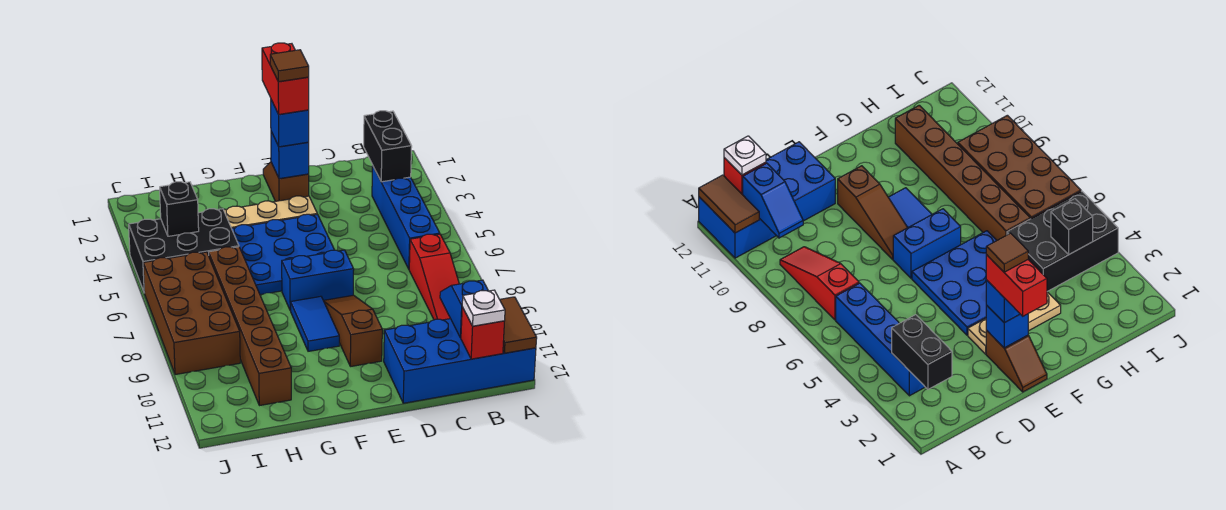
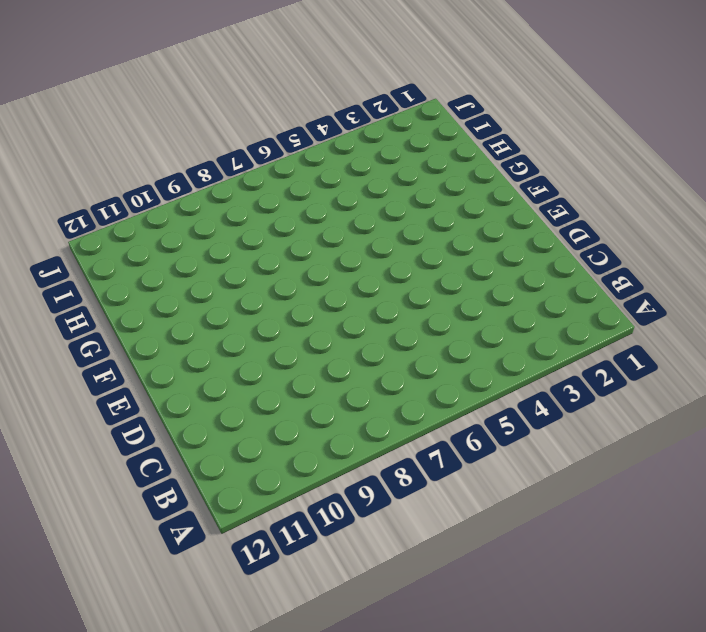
none -> blue brick A11:D12 level 1
none -> blue brick B3:B6 level 1
none -> red slope B7:B9 level 1 top 7

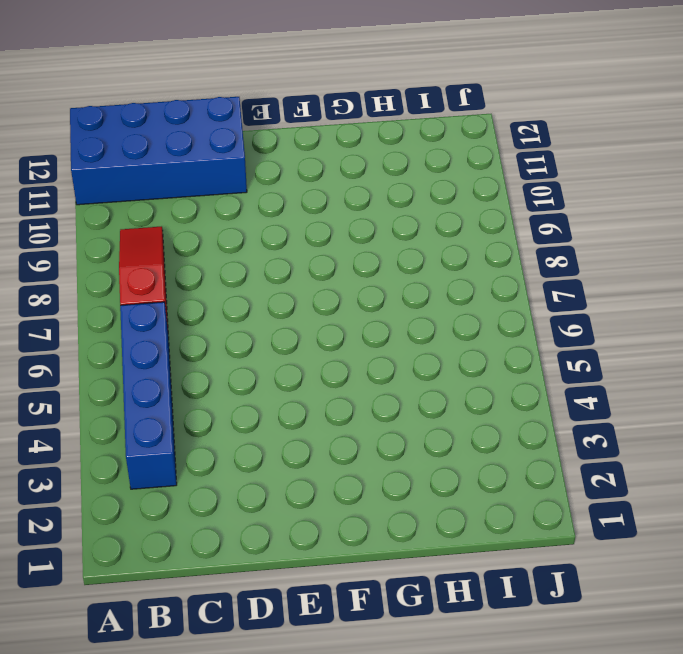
none -> brown slope E1:E2 level 1 top 2
none -> tan plate E3:G3 level 1
none -> blue plate E4:G6 level 1

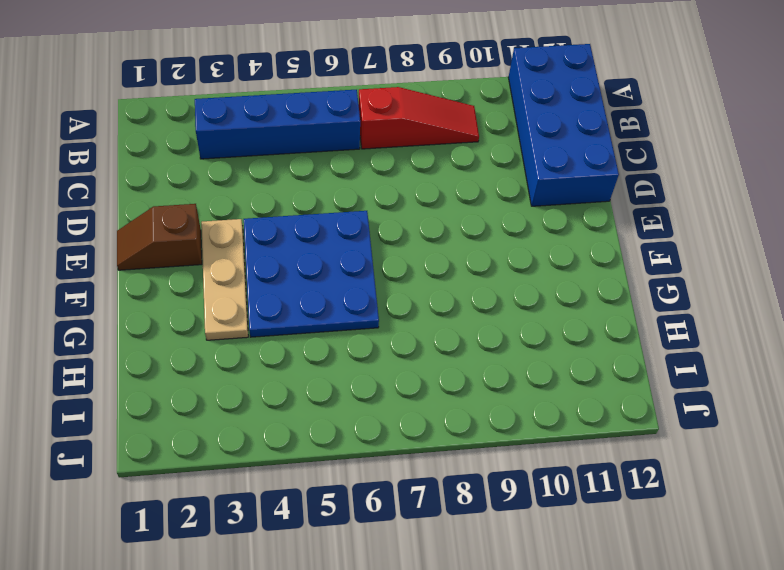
none -> blue brick E7:F7 level 1
none -> brown slope E8:E10 level 1 top 10
none -> blue tile F8:F9 level 1

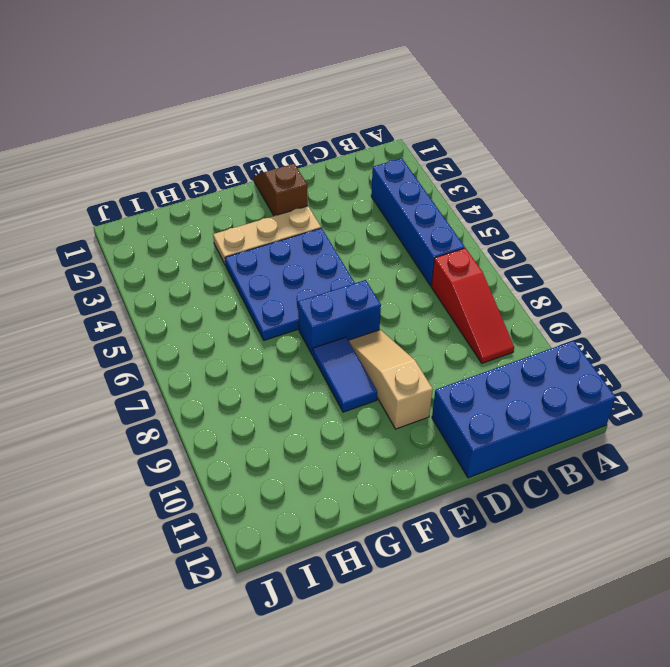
tan slope E8:E10 level 1 top 10 -> brown slope E8:E10 level 1 top 10
none -> black brick H4:J5 level 1
none -> brown brick H6:H11 level 1
none -> brown brick I6:J9 level 1

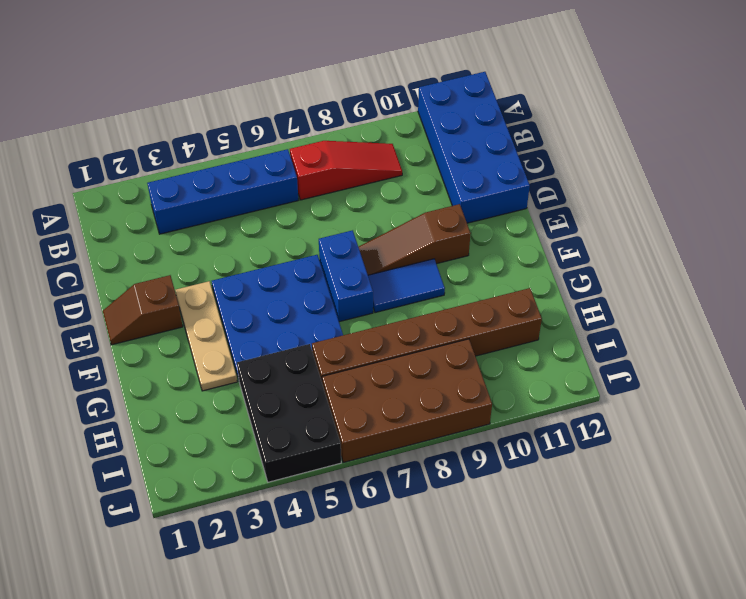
none -> brown tile A11:A12 level 2
none -> black brick B2:B3 level 2
none -> blue slope B10:B11 level 2 top 11

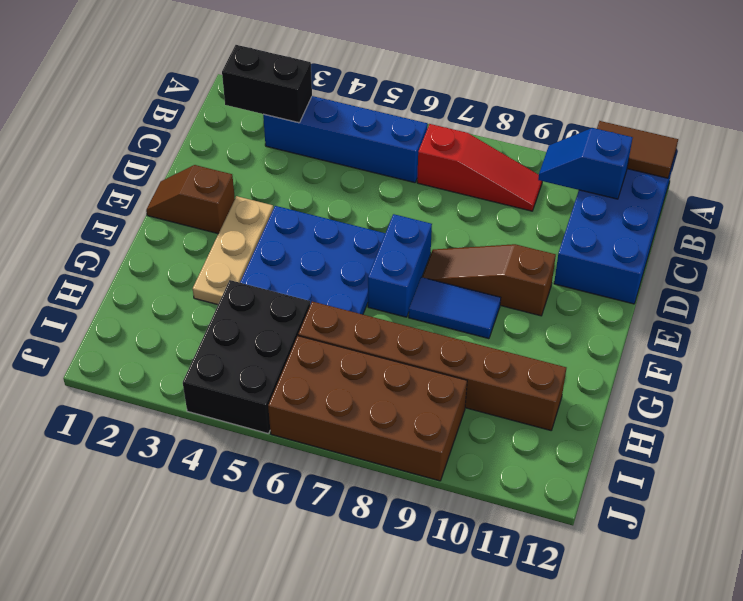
none -> red brick B12 level 2
none -> blue brick E2 level 2
none -> black brick I4 level 2

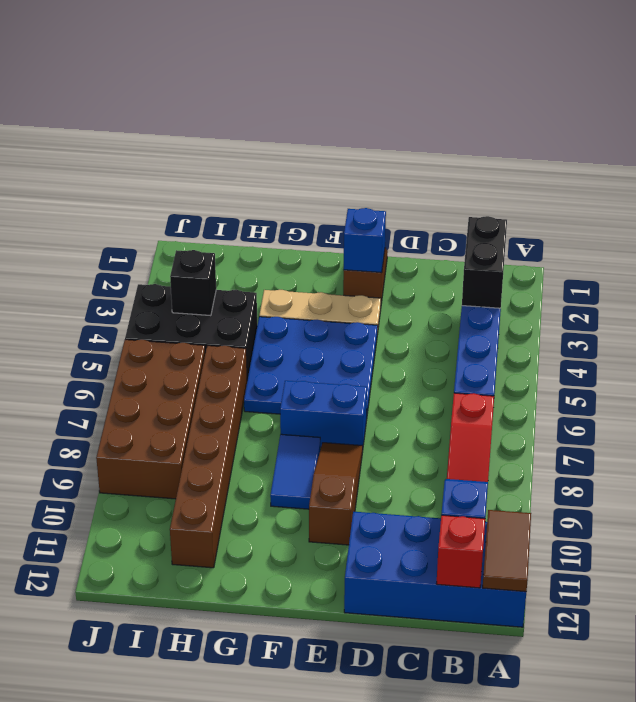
none -> white plate B12 level 3
none -> blue brick E2 level 3
none -> red brick E1:E2 level 4

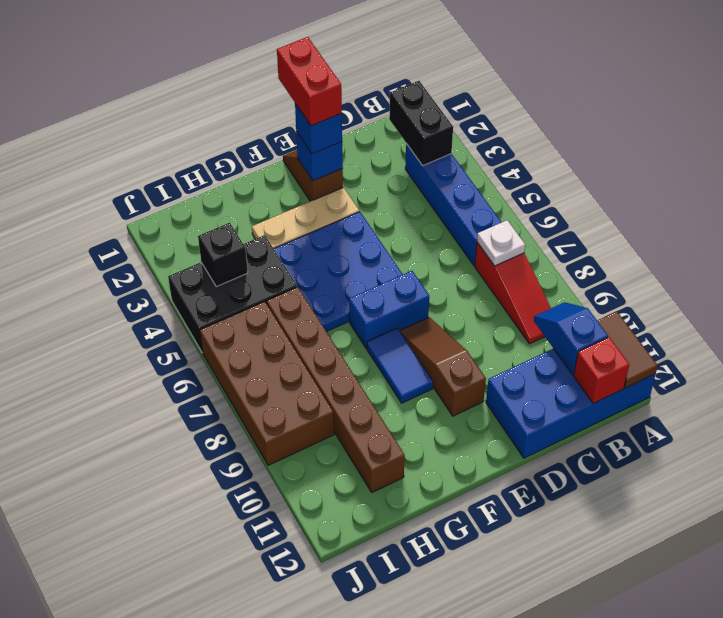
white plate B7 level 2 -> white plate B12 level 3
none -> brown tile E2 level 5

